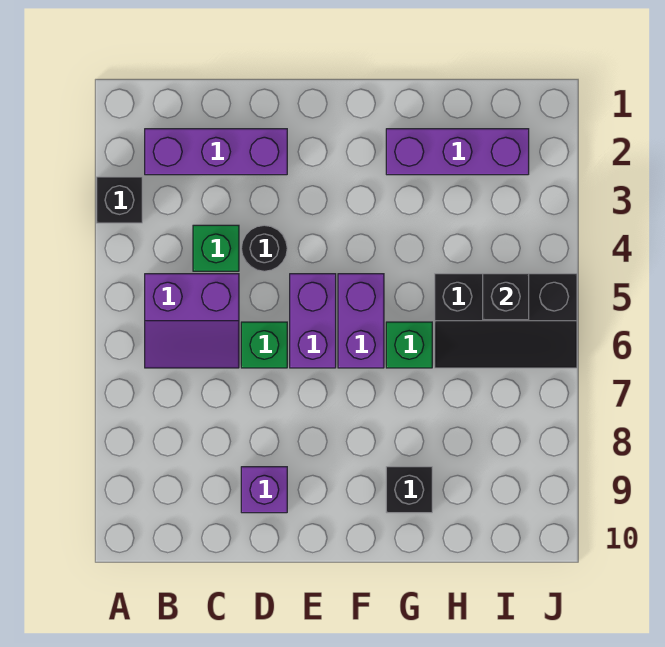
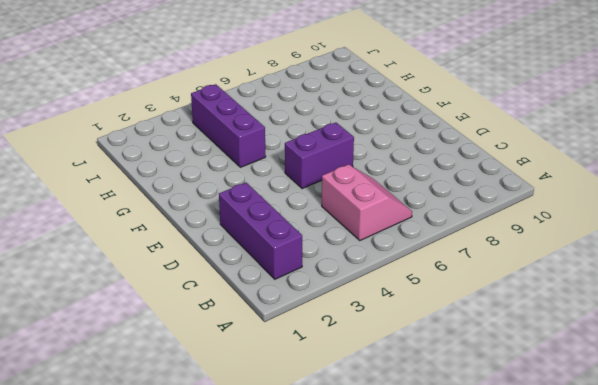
pink slope B5:C6 level 1 top 5 -> purple slope B5:C6 level 1 top 5
purple brick G4:I4 level 1 -> purple brick G2:I2 level 1
none -> black brick A3 level 1
none -> green brick C4 level 1
none -> black round brick D4 level 1

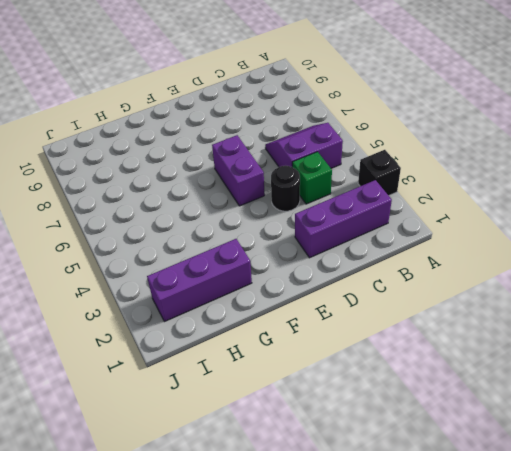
none -> green brick D6 level 1
none -> purple brick D9 level 1
none -> purple brick F5:F6 level 1

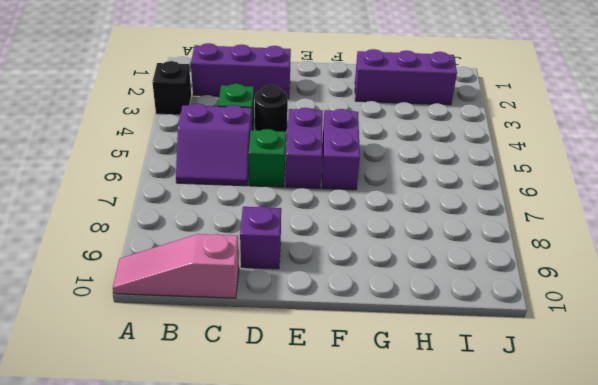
pink slope A10:C10 level 1 top C -> none
none -> green brick G6 level 1
none -> black brick G9 level 1
none -> black slope H5:J6 level 1 top 5

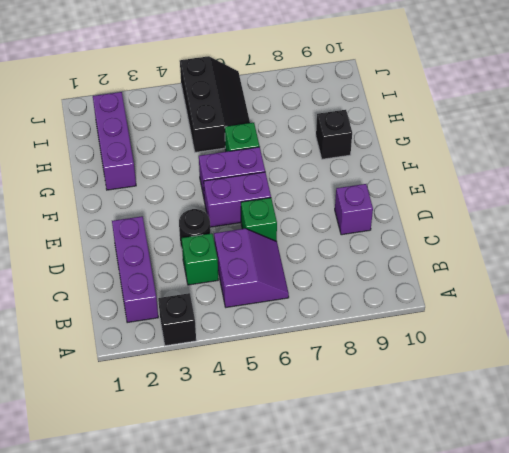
none -> black brick I5 level 2

